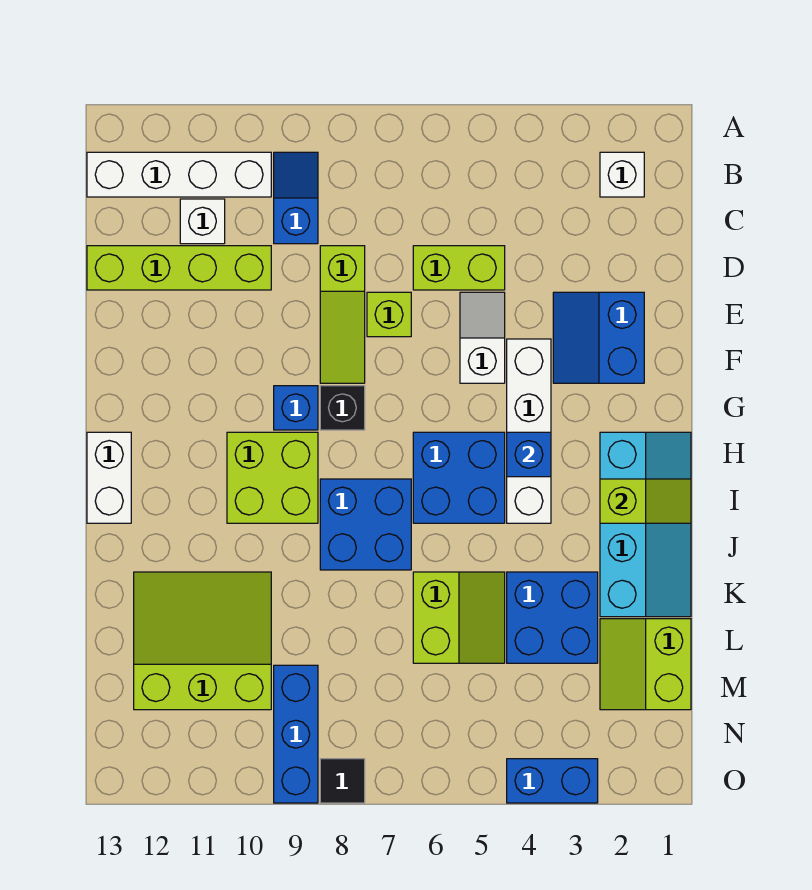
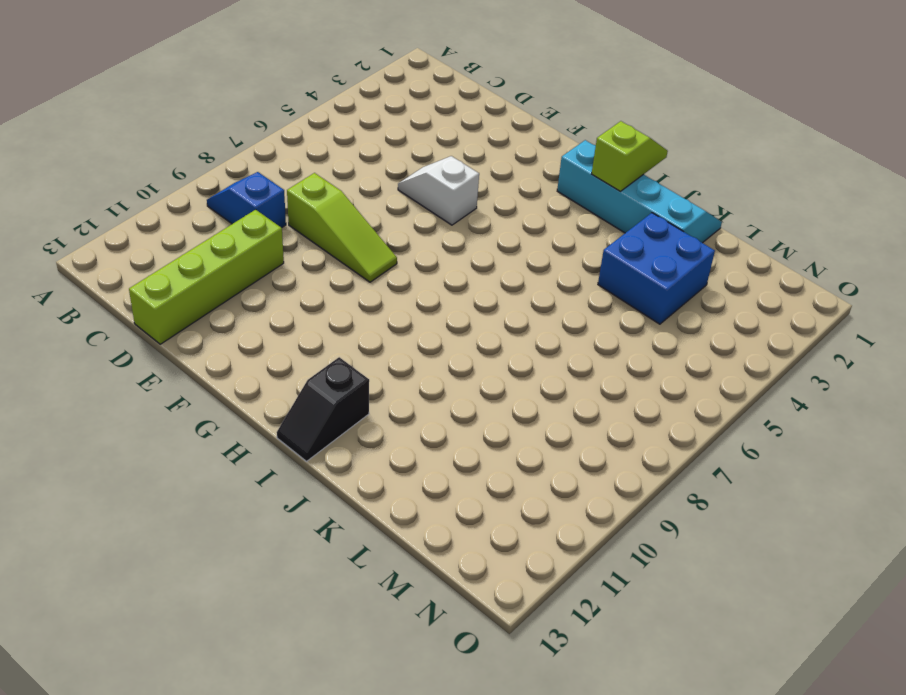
black slope I12:I13 level 1 top 12 -> white brick H13:I13 level 1
none -> white brick B2 level 1
none -> white brick B10:B13 level 1
none -> white brick C11 level 1

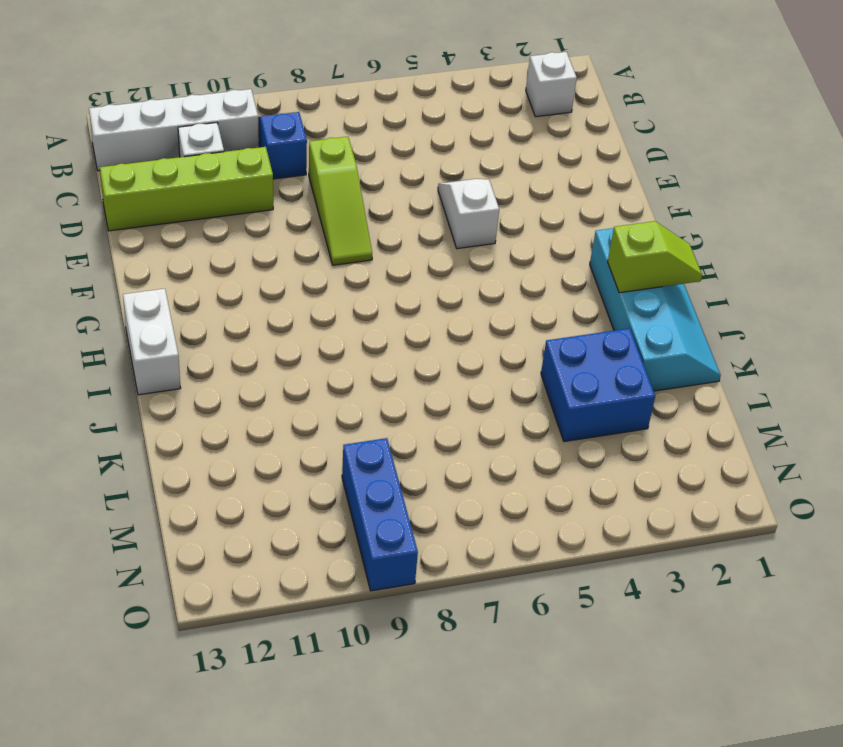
none -> lime brick D5:D6 level 1
none -> blue slope E2:F3 level 1 top 2
none -> lime brick E7 level 1

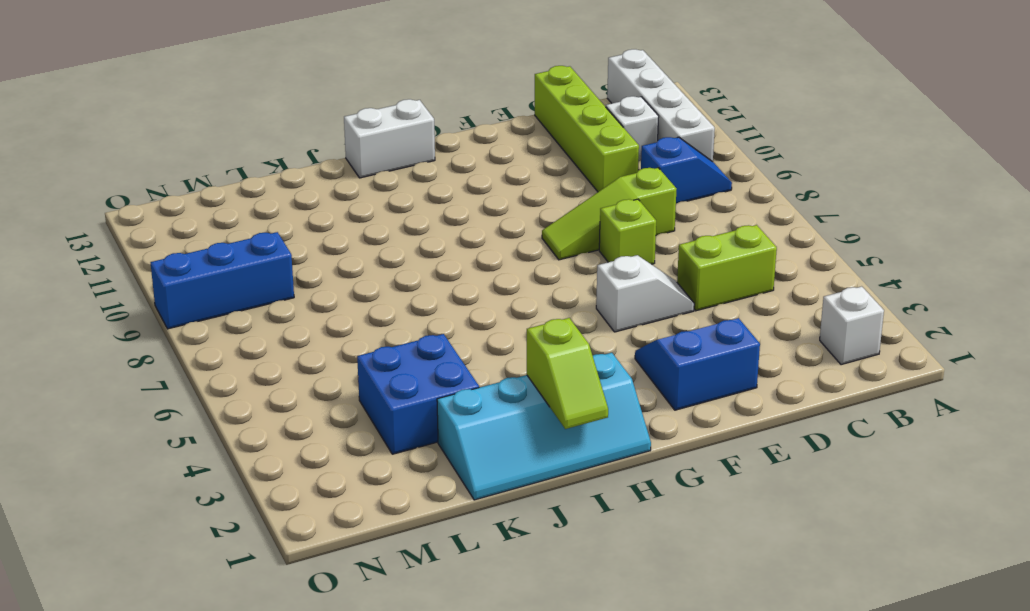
lime brick C5:D5 level 1 -> lime brick D5:D6 level 1
none -> white brick F4:I4 level 1
none -> black brick G8 level 1
none -> blue brick G9 level 1

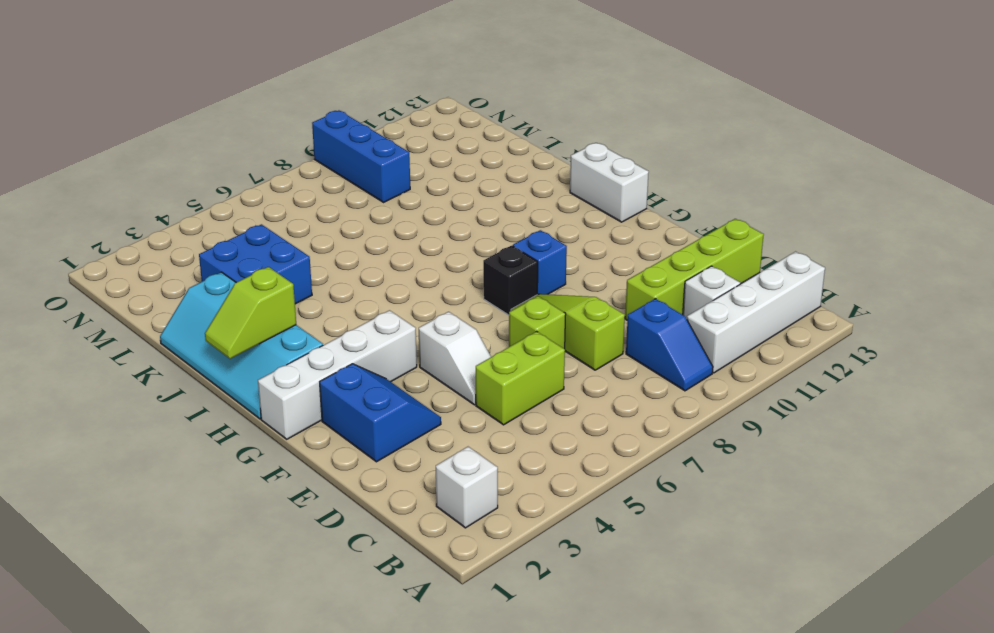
white brick G1:G4 level 1 -> white brick F4:I4 level 1
none -> blue brick H5:I6 level 1
none -> lime brick H9:I10 level 1
none -> blue brick I7:J8 level 1

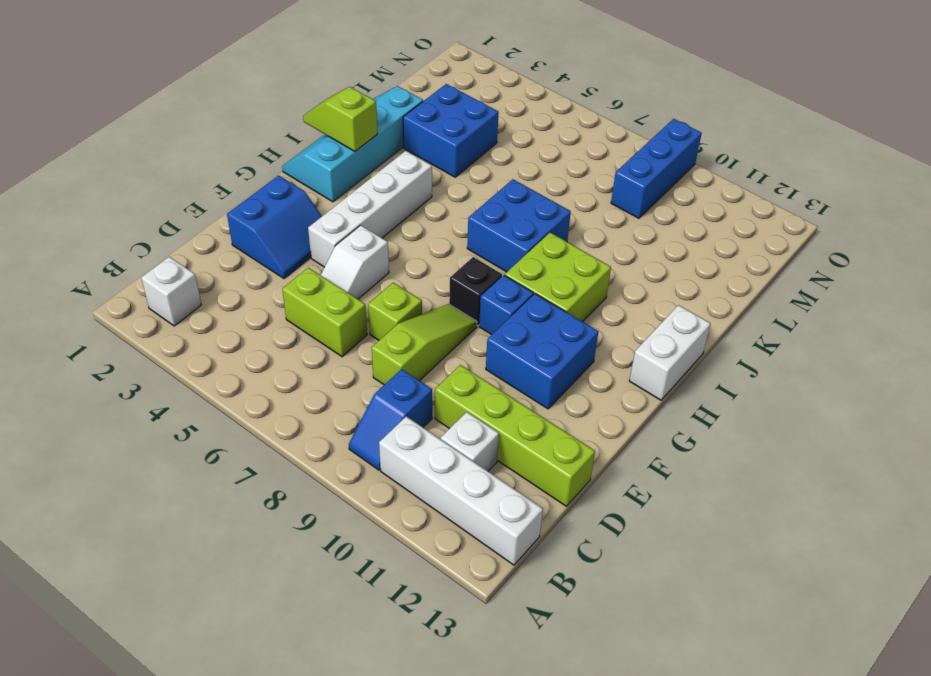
blue brick F10:G11 level 1 -> blue brick H5:I6 level 1
none -> lime slope K5:L6 level 1 top 6
none -> lime slope K10:M12 level 1 top M
none -> lime slope L1:M2 level 1 top 1

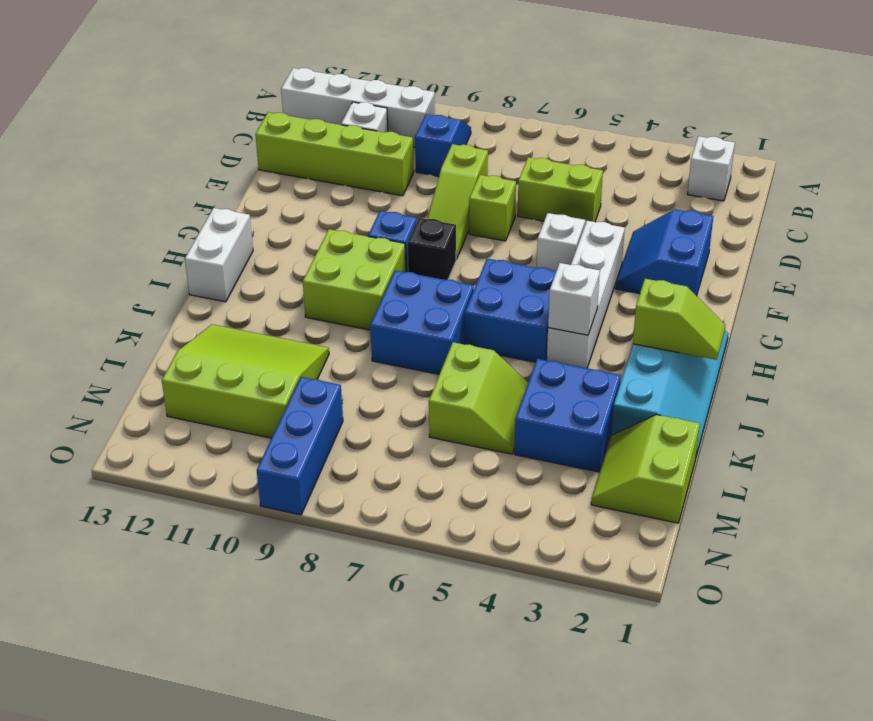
white brick I4 level 2 -> none
none -> blue brick O3:O4 level 1
none -> black tile O8 level 1
none -> blue brick H4 level 2

